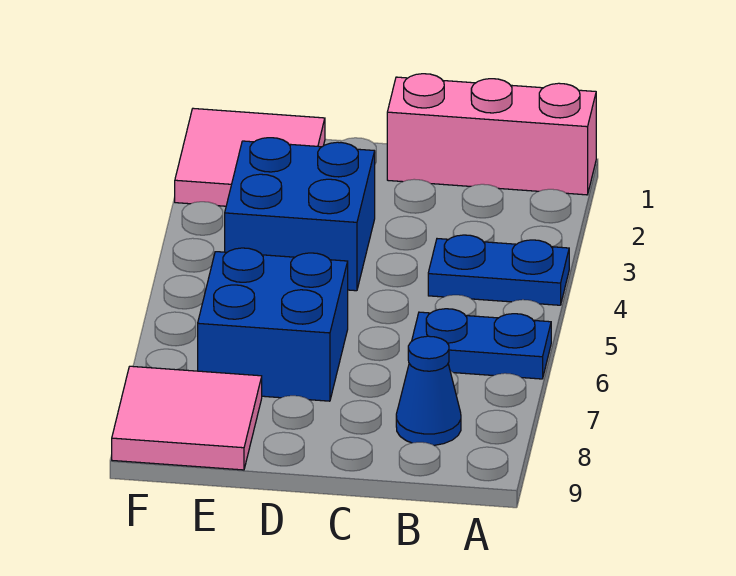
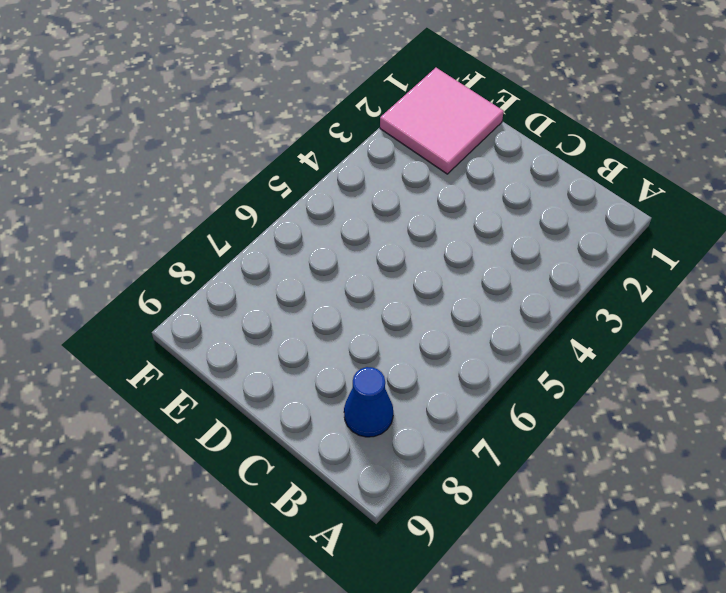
none -> pink brick A1:C1 level 1
none -> blue plate A4:B4 level 1

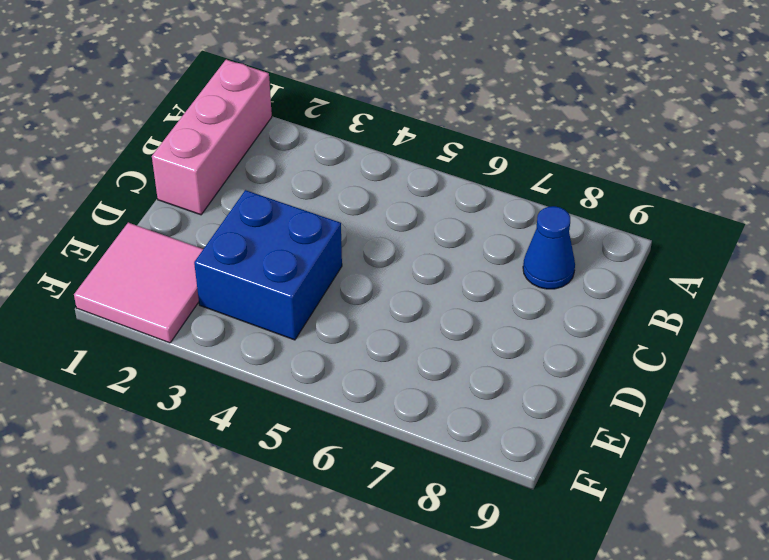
none -> blue plate A4:B4 level 1
none -> blue plate A6:B6 level 1

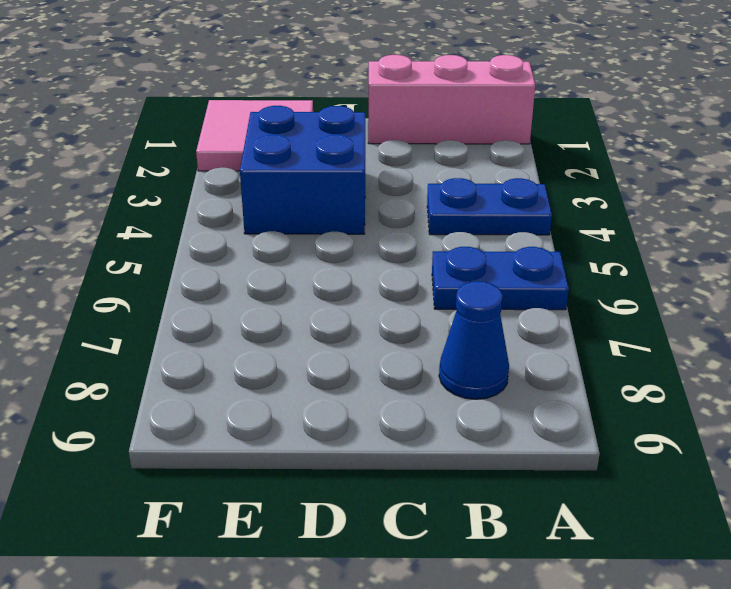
none -> blue brick D6:E7 level 1
none -> pink tile E8:F9 level 1

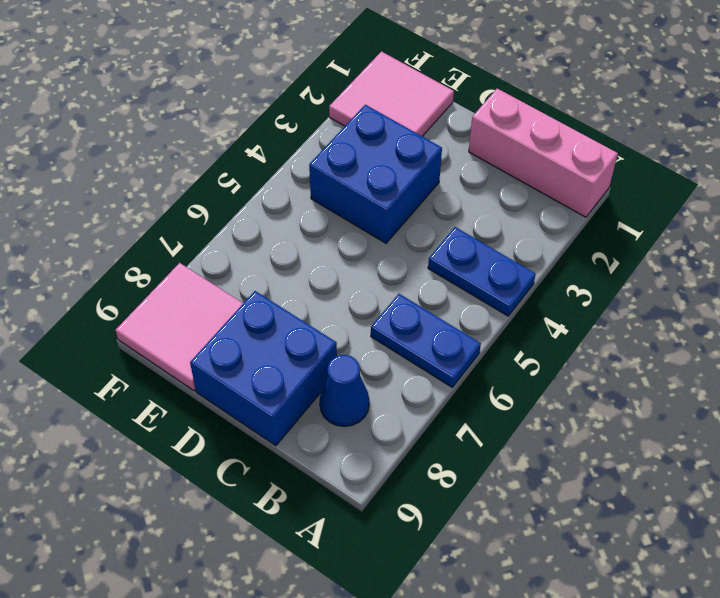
blue brick C8:D9 level 1 -> blue brick D6:E7 level 1

